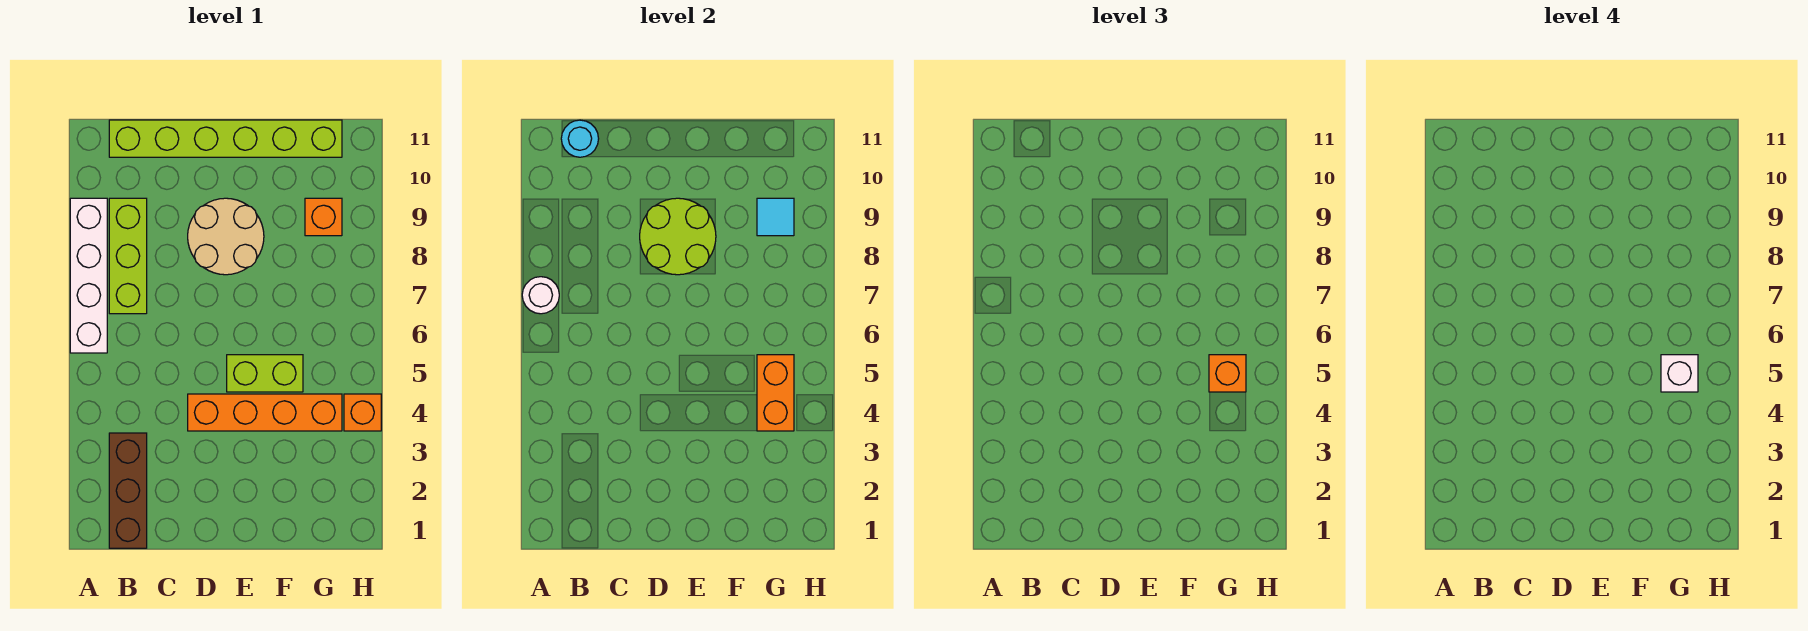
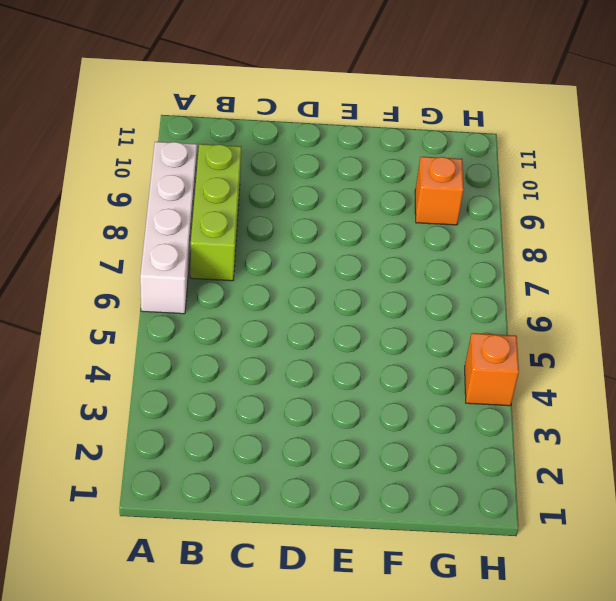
none -> brown brick B1:B3 level 1
none -> lime brick B11:G11 level 1
none -> orange brick D4:G4 level 1

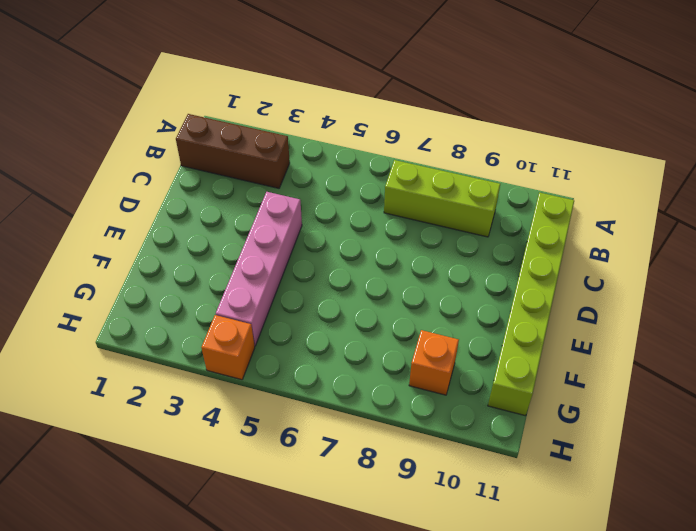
pink brick D4:G4 level 1 -> orange brick D4:G4 level 1
none -> white brick A6:A9 level 1
none -> tan round brick D8:E9 level 1
none -> lime brick E5:F5 level 1

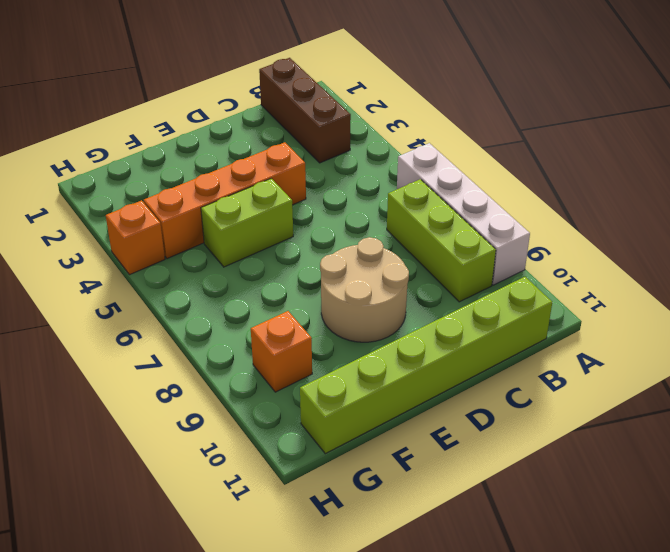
none -> white round brick A7 level 2
none -> cyan round brick B11 level 2
none -> lime round brick D8:E9 level 2

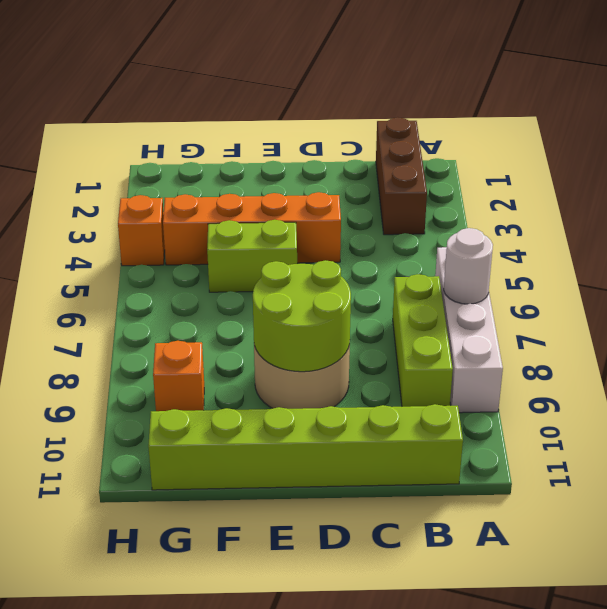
none -> cyan round brick B11 level 2
none -> orange brick G4:G5 level 2
none -> cyan tile G9 level 2

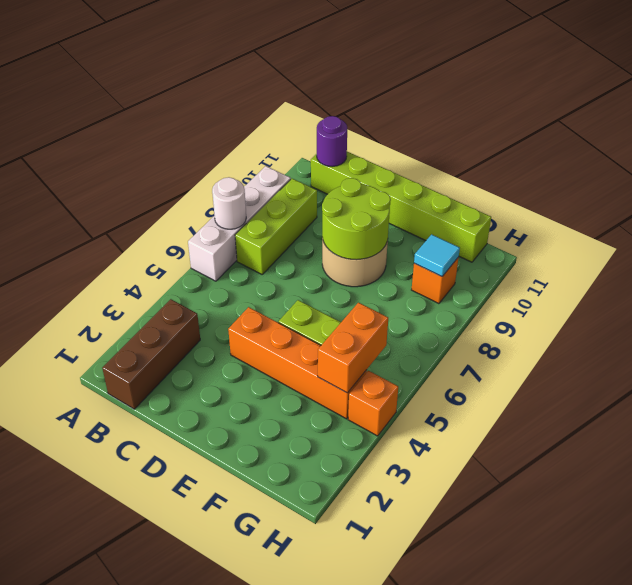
purple round brick B11 level 2 -> cyan round brick B11 level 2
none -> orange brick G5 level 3
none -> white brick G5 level 4

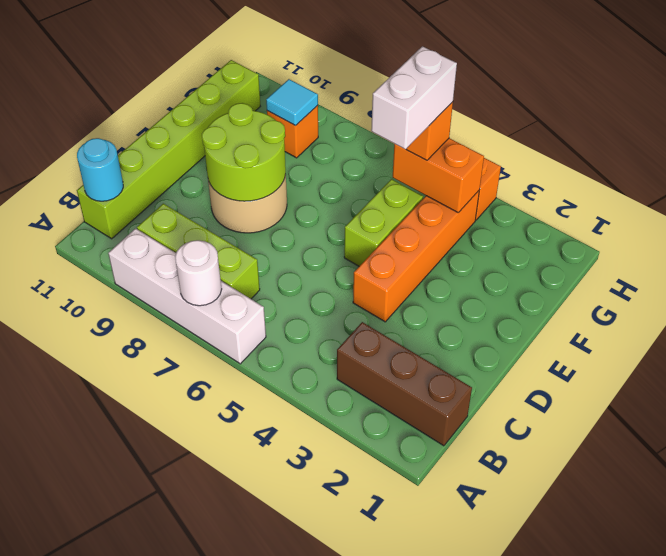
white brick F5:G5 level 4 -> white brick G5 level 4

